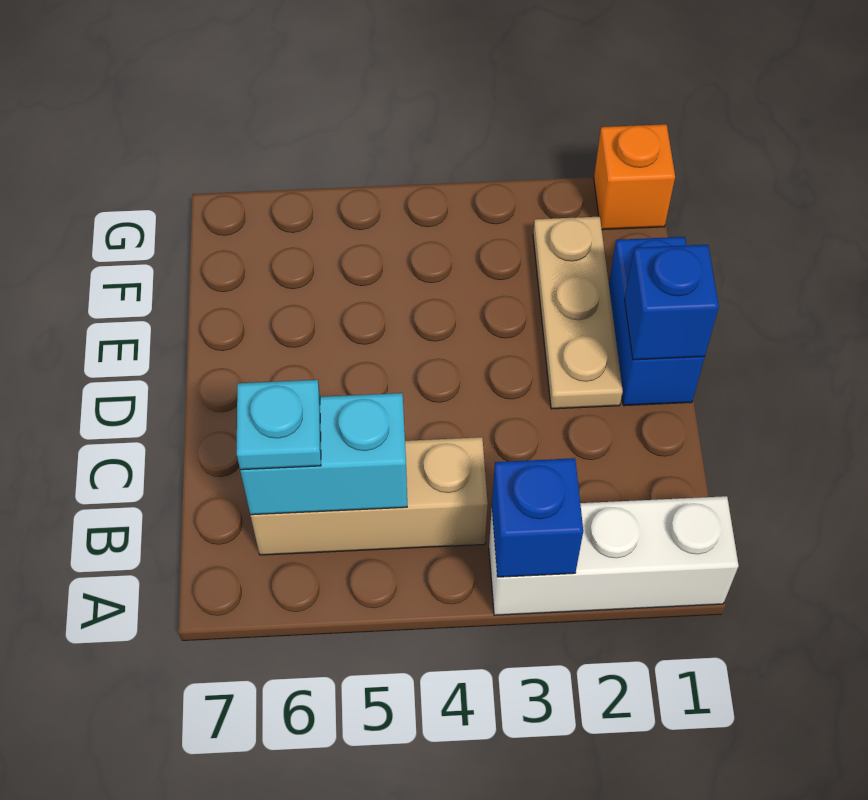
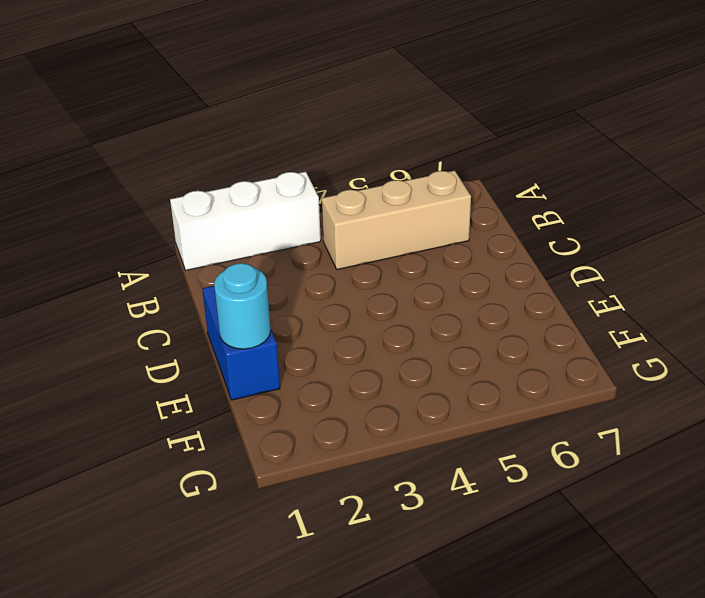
cyan round brick E1 level 2 -> none
none -> tan plate D2:F2 level 1
none -> orange brick G1 level 1

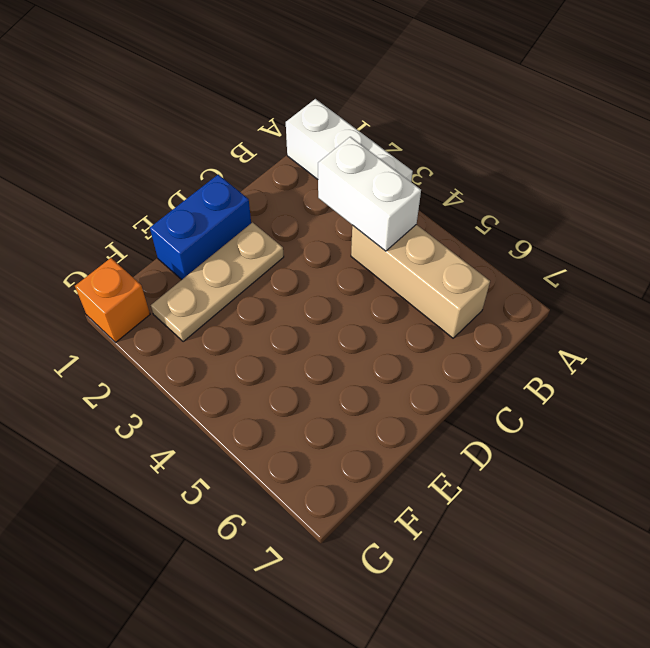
white brick B3:B4 level 2 -> none
none -> blue brick A3 level 2
none -> cyan brick B5:B6 level 2

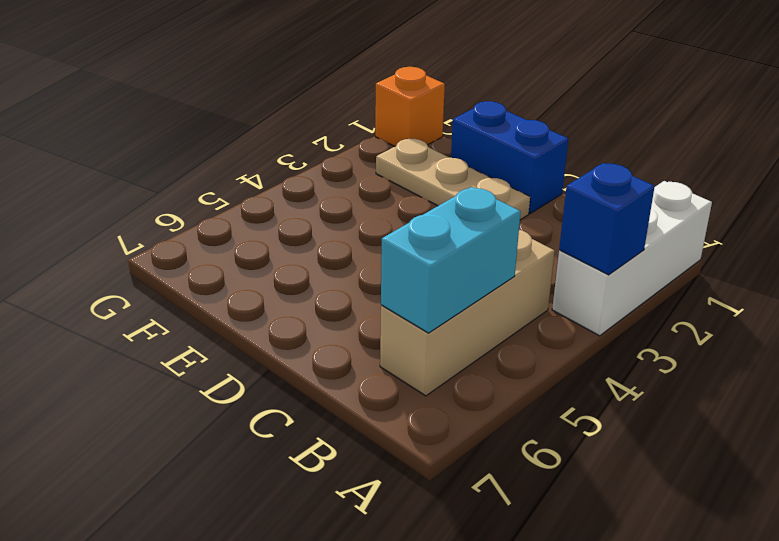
none -> blue brick D1 level 2
none -> cyan plate B6 level 3

